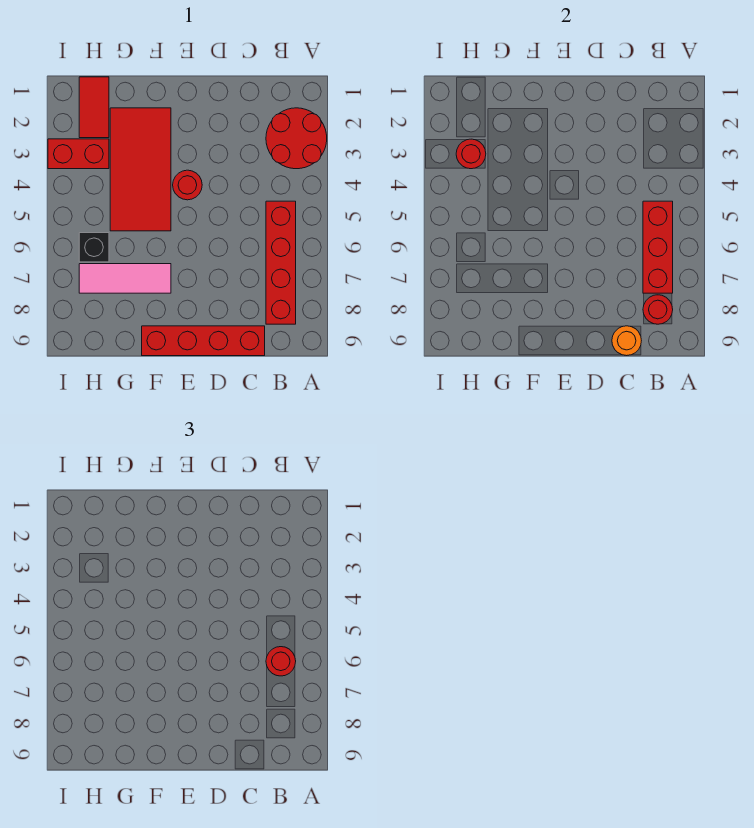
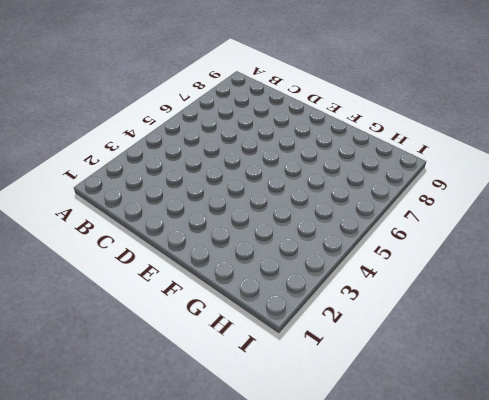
none -> red round brick A2:B3 level 1
none -> red brick B5:B8 level 1
none -> red brick C9:F9 level 1

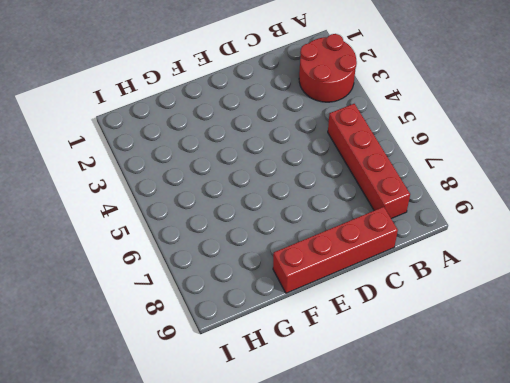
none -> red round brick E4 level 1
none -> red tile F2:G5 level 1
none -> pink tile F7:H7 level 1

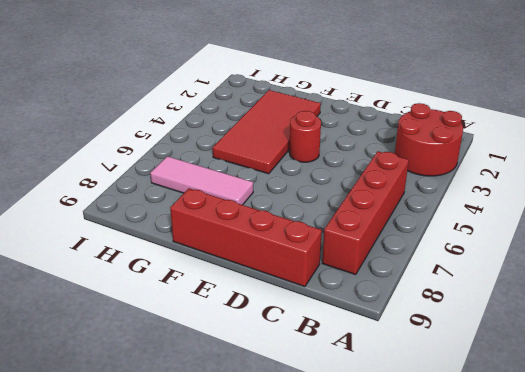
none -> red tile H1:H2 level 1
none -> red brick H3:I3 level 1
none -> black brick H6 level 1

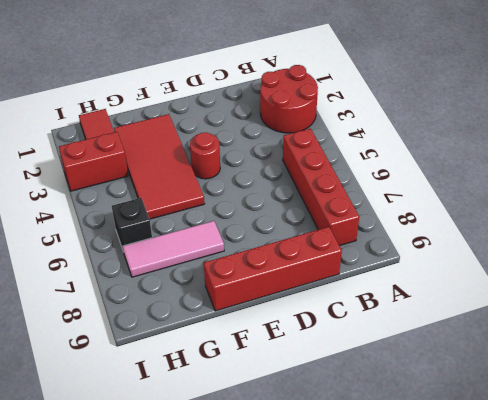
none -> red brick B5:B7 level 2
none -> red round brick B8 level 2
none -> orange round brick C9 level 2

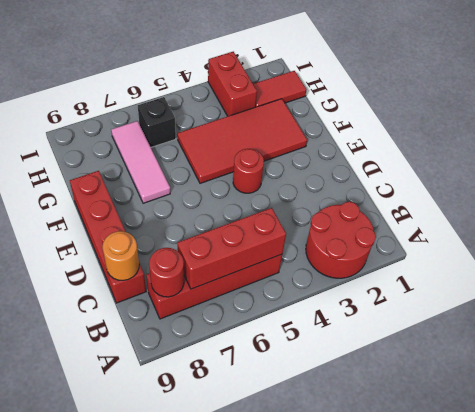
none -> red round brick H3 level 2
none -> red round brick B6 level 3

